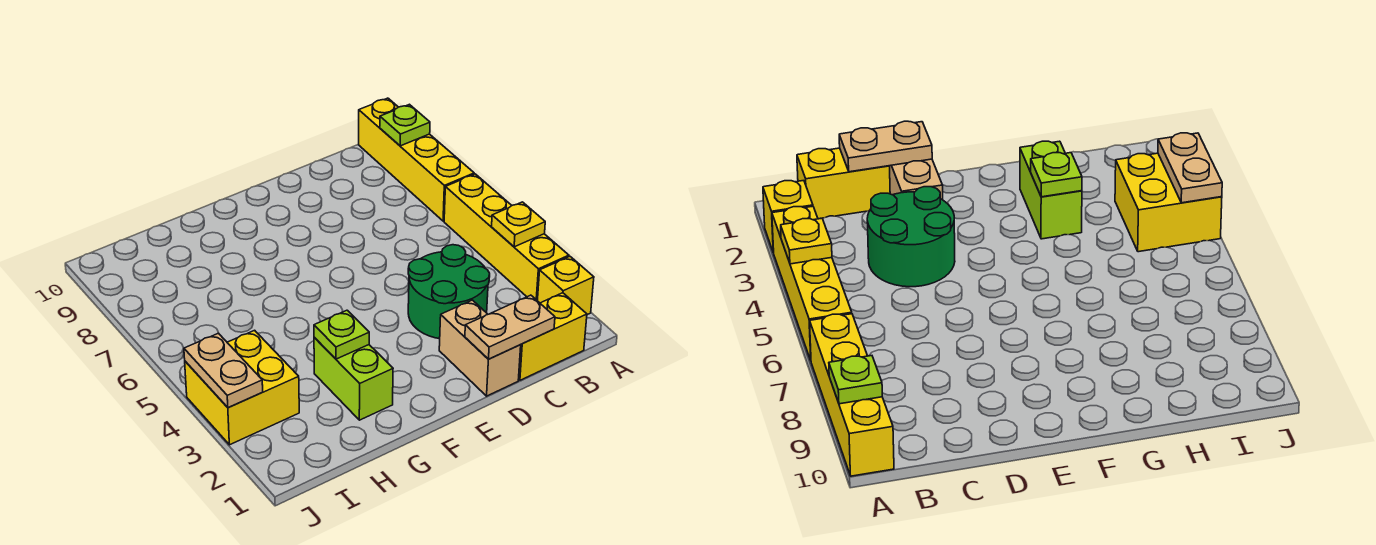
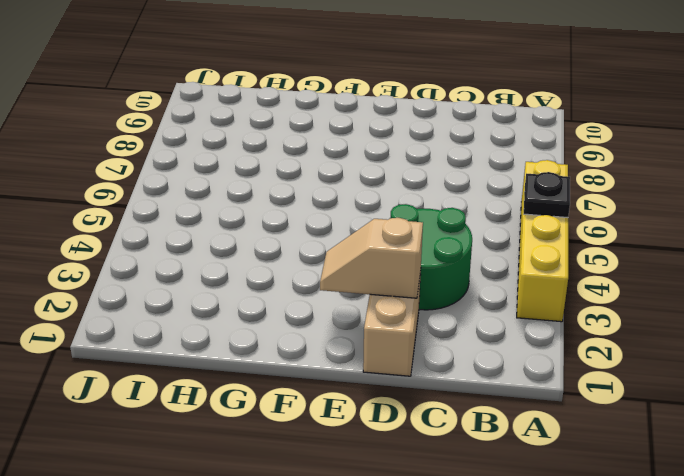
black plate A5 level 2 -> none
tan slope D2:E2 level 2 top D -> none
none -> yellow brick A2 level 1
none -> yellow brick A7:A10 level 1
none -> yellow brick B1:C1 level 1

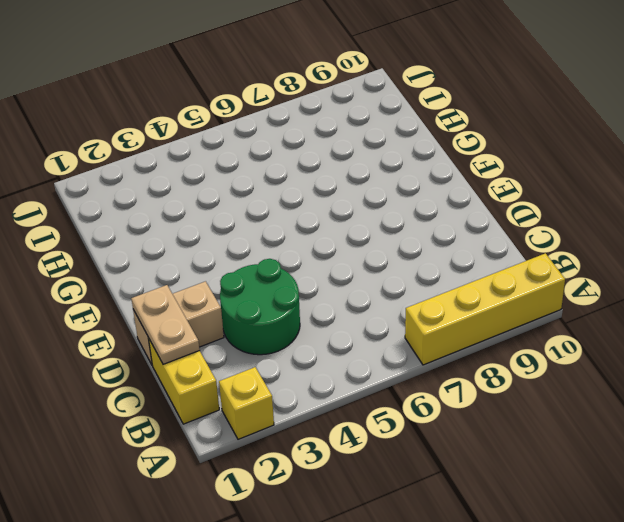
none -> yellow brick A3:A6 level 1
none -> lime brick G2:G3 level 1
none -> yellow brick I3:J4 level 1

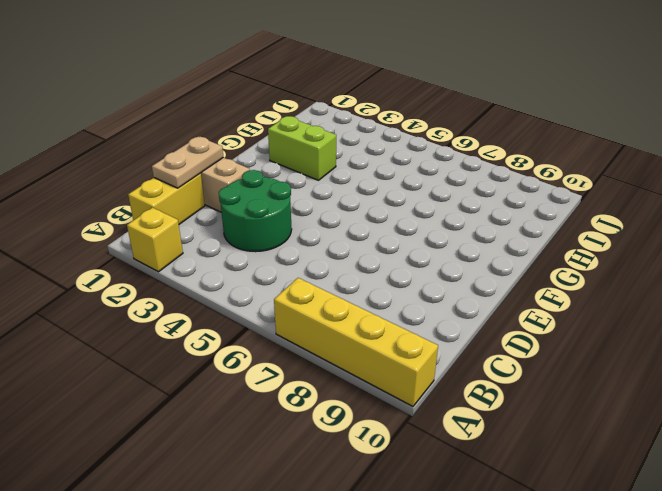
none -> yellow brick A3:A6 level 1
none -> yellow brick I3:J4 level 1
none -> yellow plate A4 level 2

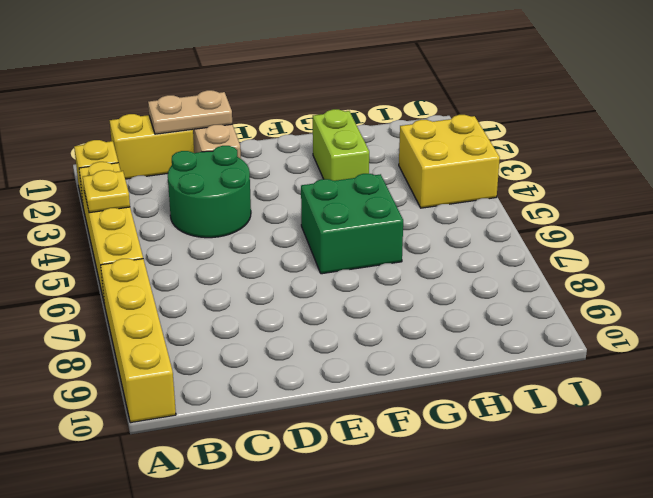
green brick F5:G6 level 1 -> none
none -> lime plate A9 level 2
none -> lime plate G3 level 2
none -> tan plate J3:J4 level 2

